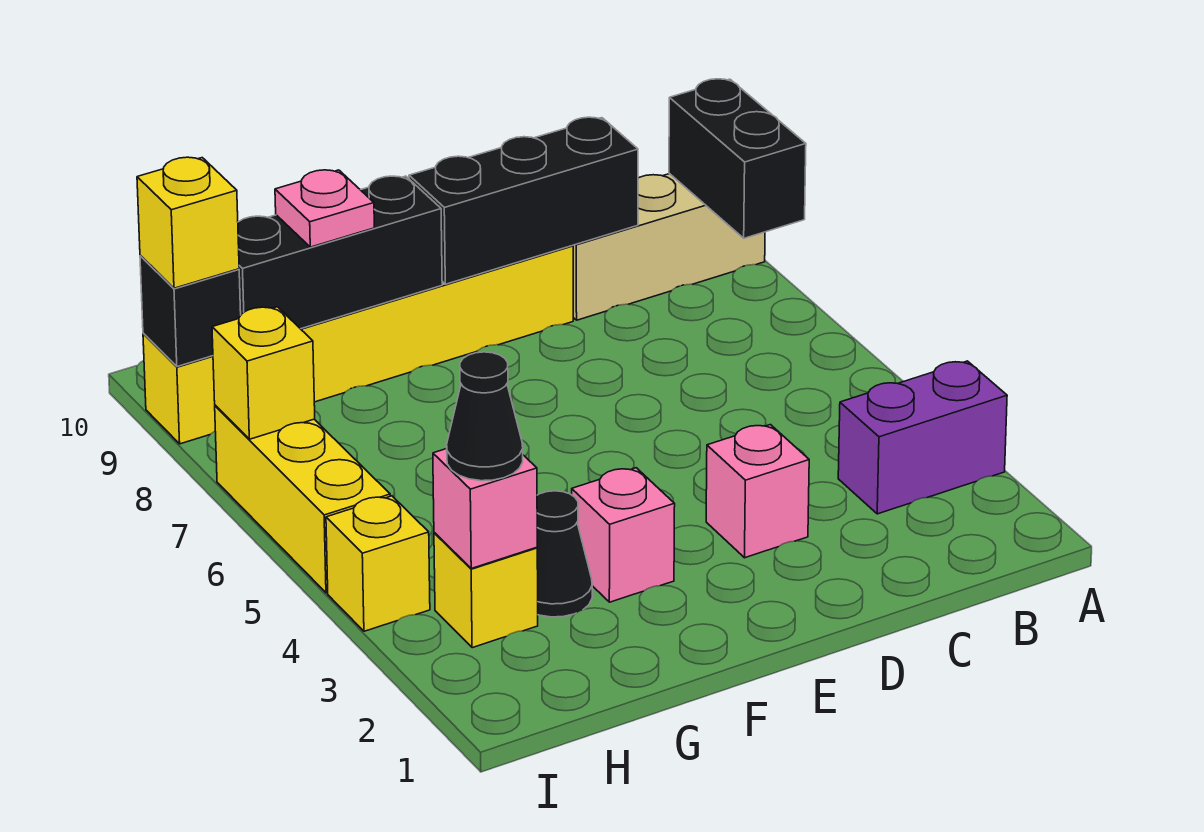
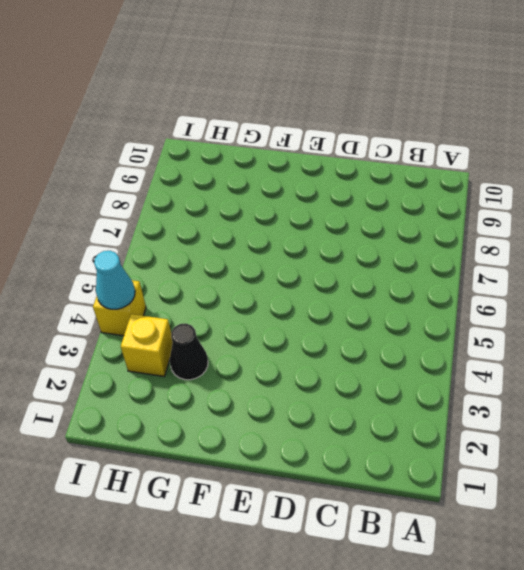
cyan cone I4 level 2 -> none
none -> purple brick A3:B3 level 1
none -> tan brick A9:C9 level 1
none -> pink brick D3 level 1

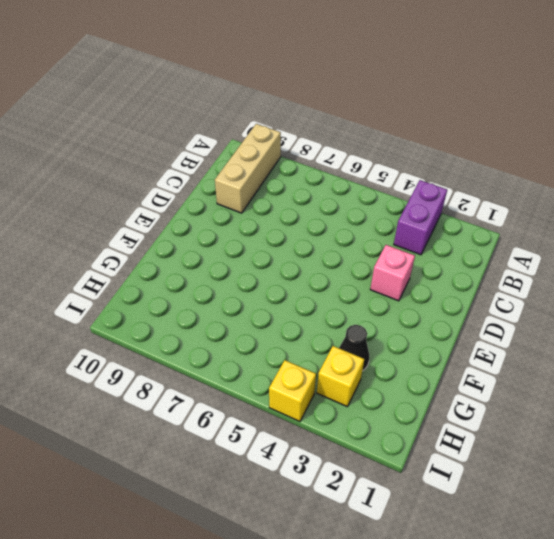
none -> yellow brick D9:I9 level 1
none -> pink brick F3 level 1
none -> yellow brick I5:I7 level 1

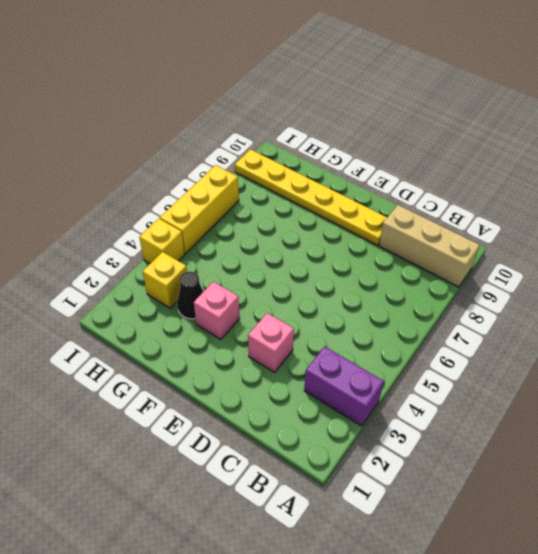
yellow plate D9:I9 level 1 -> yellow brick D9:I9 level 1
none -> black brick A8:A9 level 2
none -> black brick C9:E9 level 2
none -> black brick F9:H9 level 2

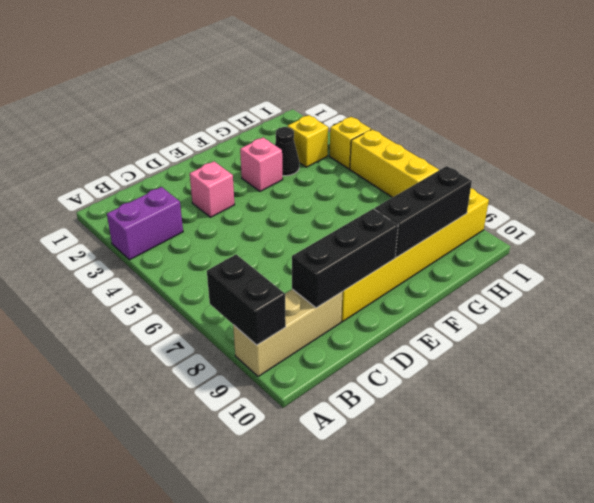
none -> pink brick H3 level 2
none -> yellow brick I7 level 2
none -> black brick I9 level 2

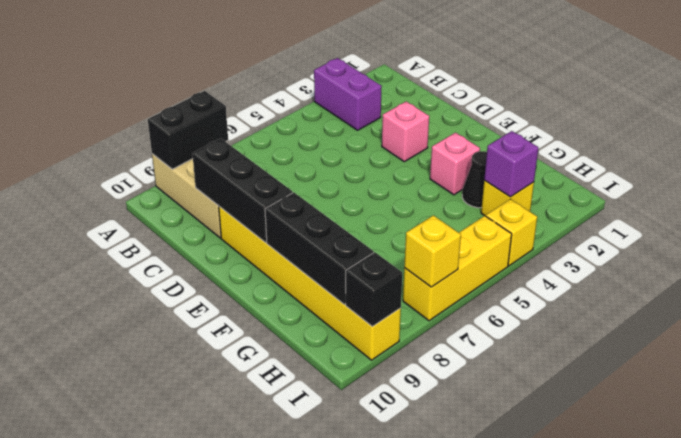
purple brick H3 level 2 -> pink brick H3 level 2
none -> pink plate G9 level 3
none -> black cone H3 level 3
none -> yellow brick I9 level 3

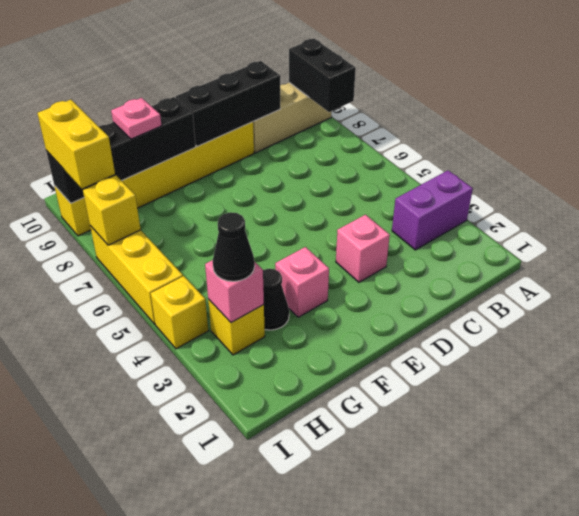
yellow brick I8:I9 level 3 -> yellow brick I9 level 3

